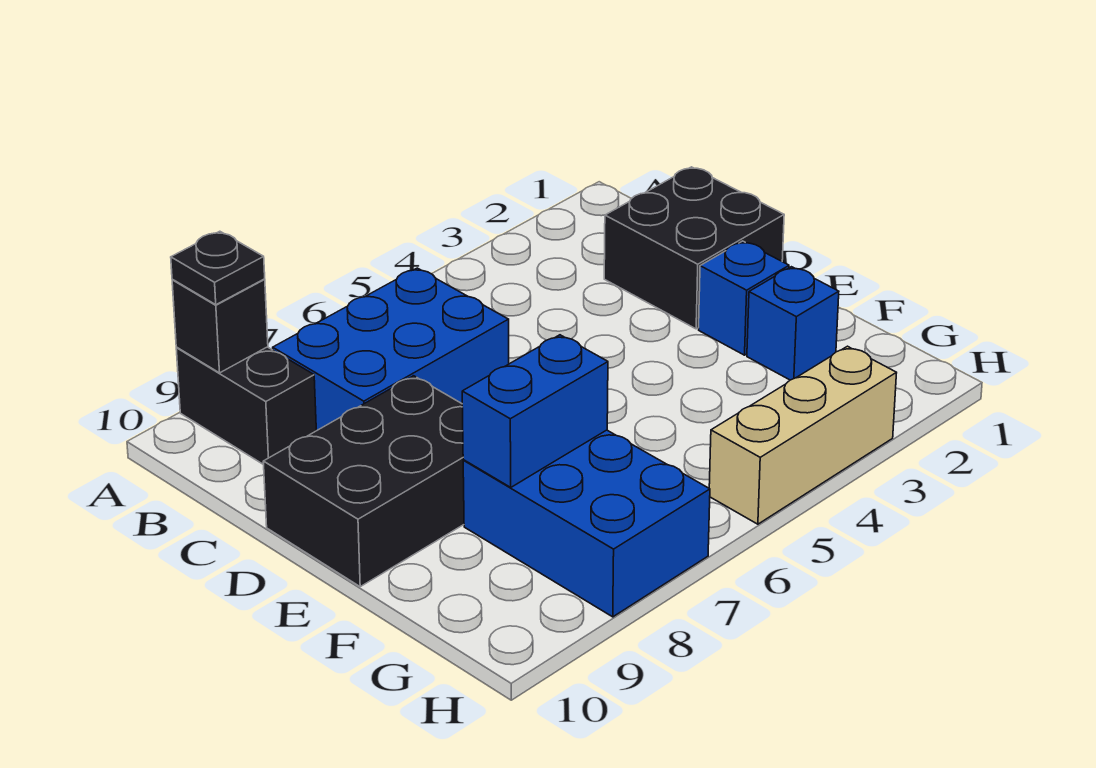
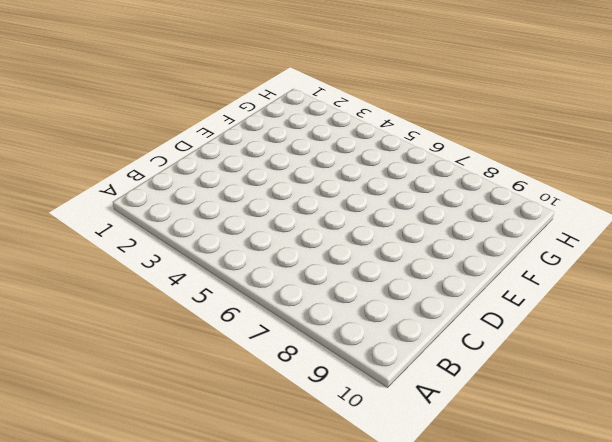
none -> black brick A9:B9 level 1
none -> blue brick B6:C8 level 1

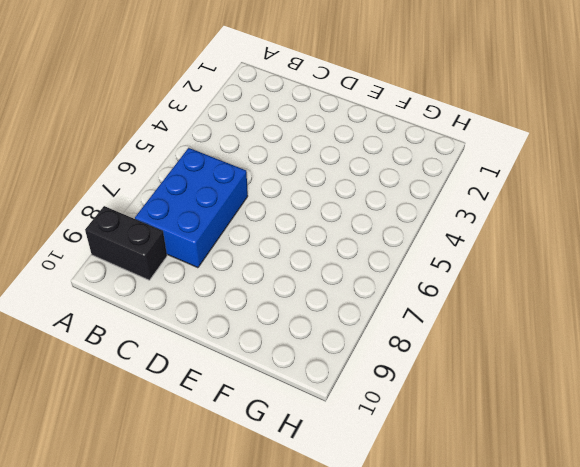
none -> black brick C1:D2 level 1
none -> black brick D8:E10 level 1

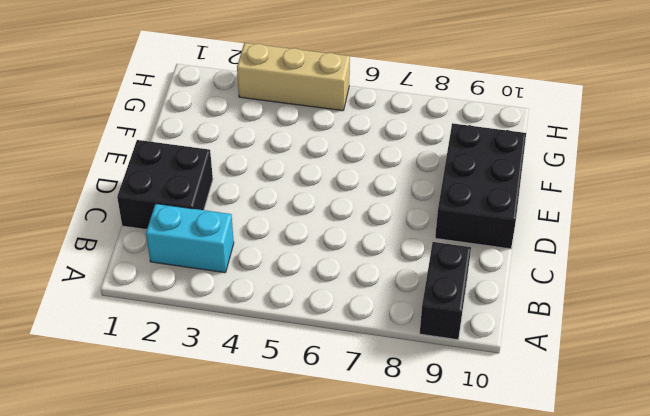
cyan brick B2:B3 level 1 -> none
black brick D9:F10 level 1 -> black brick D8:E10 level 1
none -> blue brick B6:C8 level 1
none -> blue brick E2 level 1

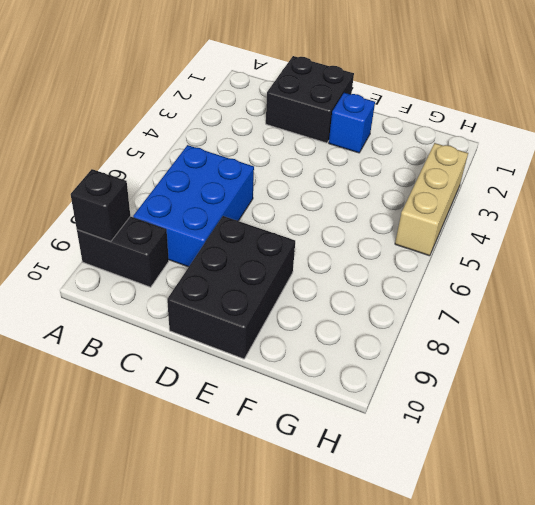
none -> blue brick F2 level 1
none -> blue brick F7:H8 level 1

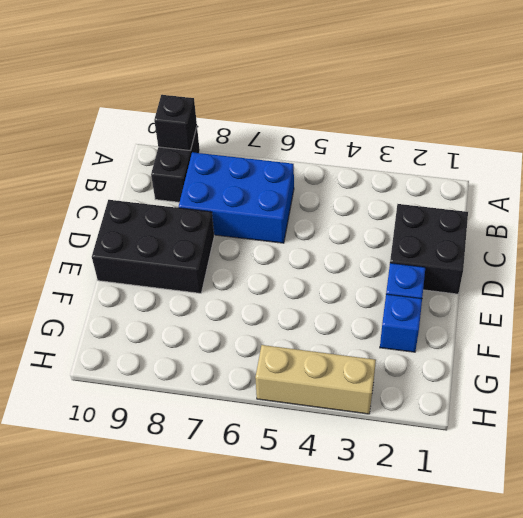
none -> blue brick F7:H8 level 1
none -> blue brick F7:F8 level 2

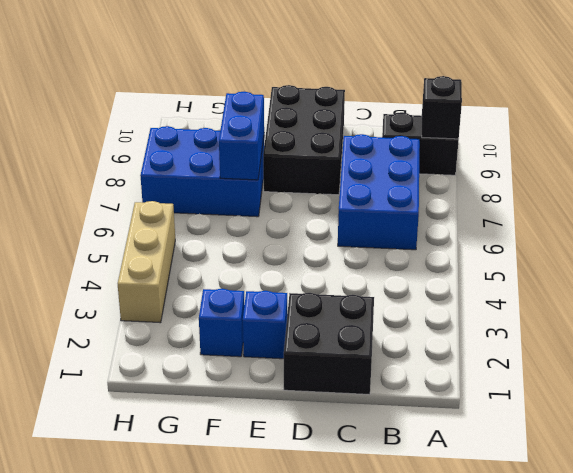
none -> black plate A9 level 3

